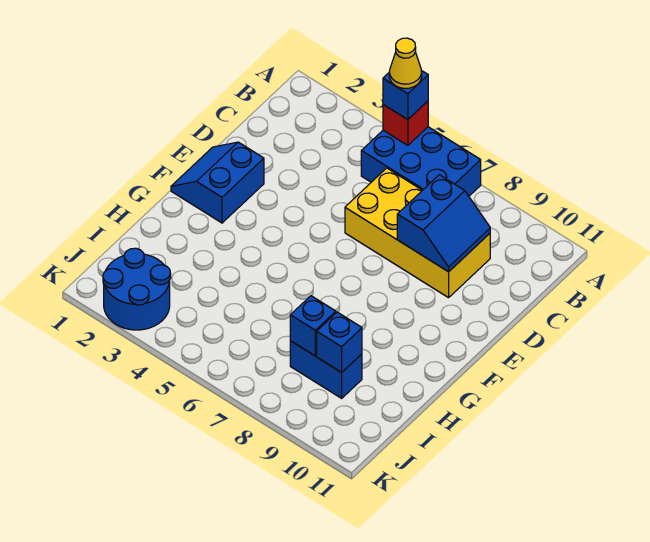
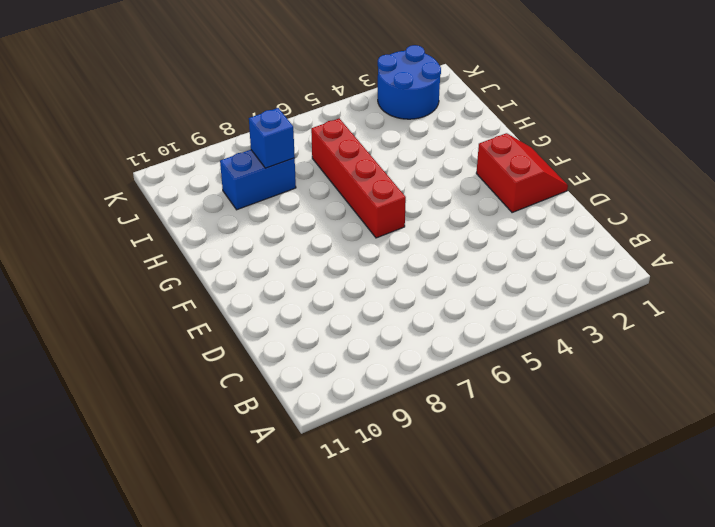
red slope E1:F2 level 1 top 2 -> blue slope E1:F2 level 1 top 2
red brick F6:I6 level 1 -> none
none -> blue brick A5:B7 level 1
none -> yellow brick C6:D9 level 1

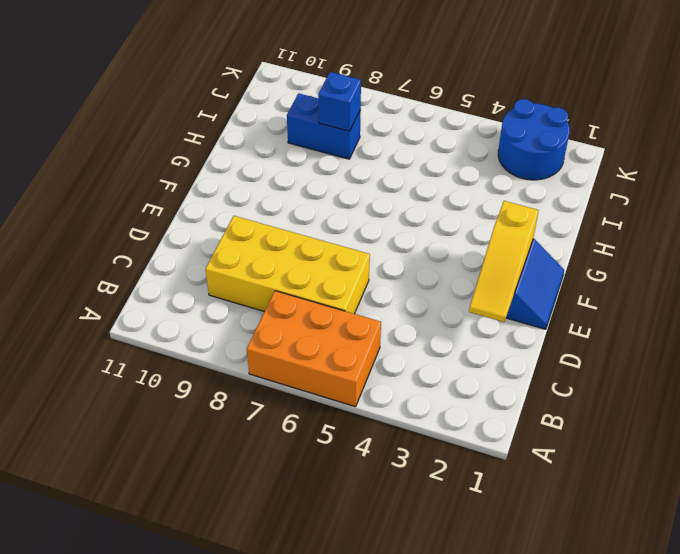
orange brick A5:B7 level 1 -> blue brick A5:B7 level 1
yellow slope D2:F2 level 2 top F -> none
none -> red brick A5 level 2
none -> blue slope C8:D9 level 2 top 8

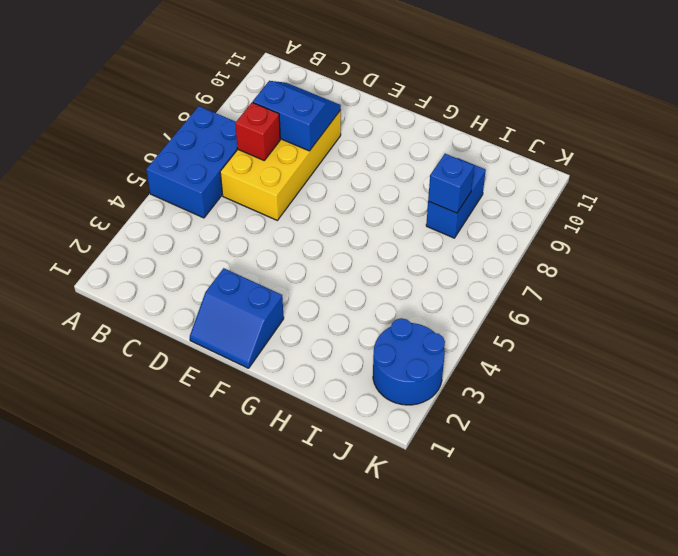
red brick C7 level 2 -> red brick A5 level 2
none -> blue brick I9 level 2
none -> blue brick A5 level 3

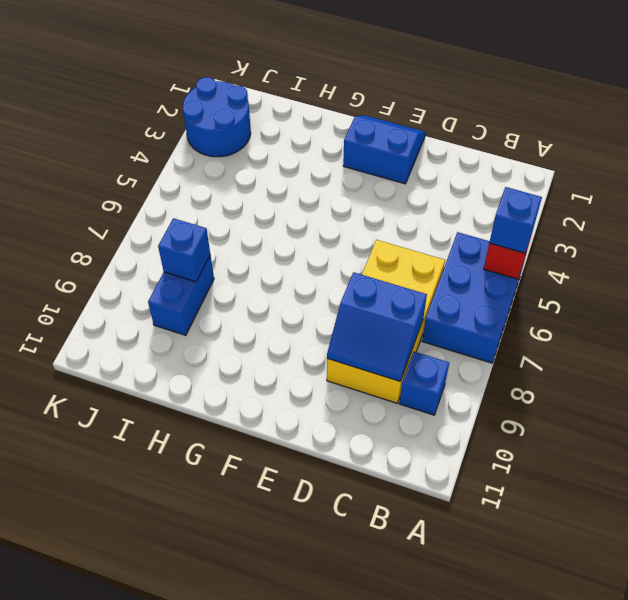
blue brick B9 level 1 -> blue brick I9 level 2
none -> yellow cone A5 level 4

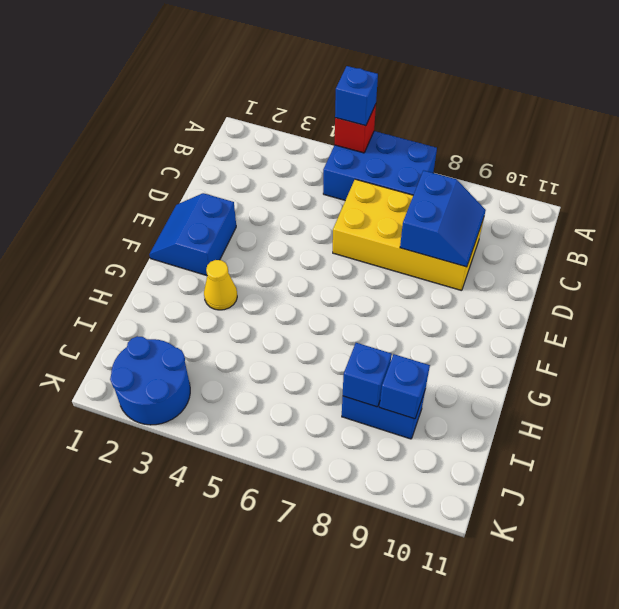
yellow cone G3 level 1 -> yellow cone A5 level 4

